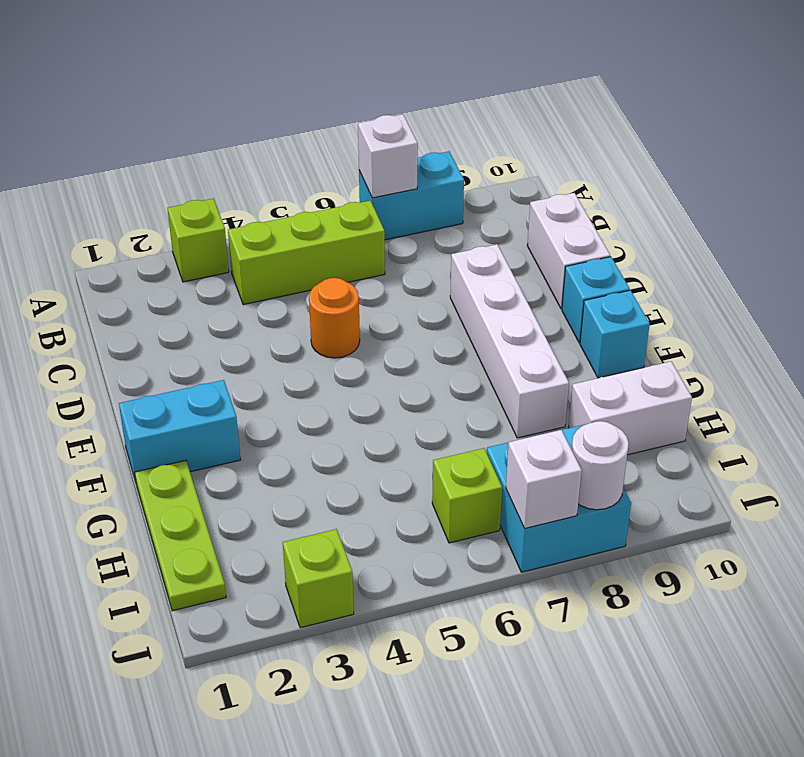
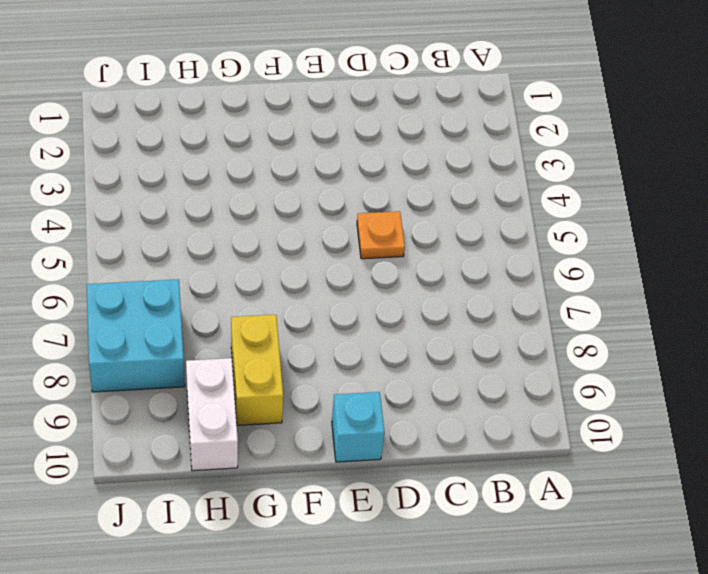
orange plate D5 level 1 -> orange round brick D5 level 1
yellow brick G8:G9 level 1 -> white brick D8:G8 level 1
none -> lime brick A3 level 1
none -> cyan brick A7:A8 level 1
none -> lime brick B4:B6 level 1

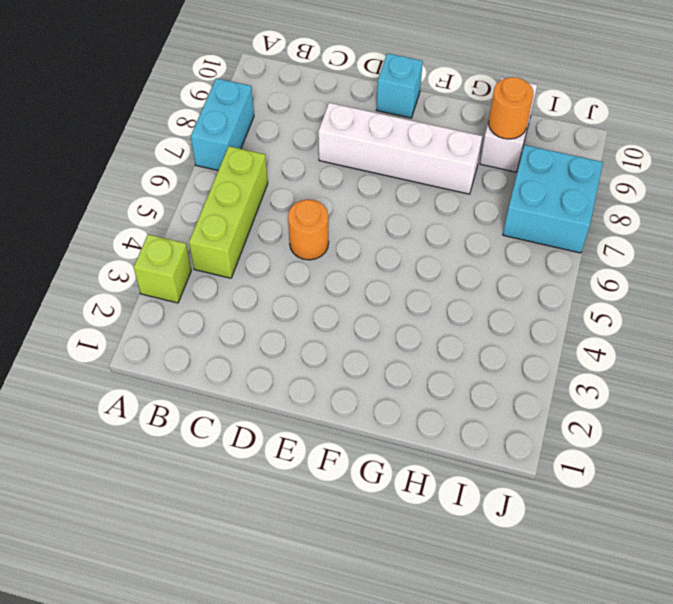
orange round brick H9 level 2 -> none
none -> white brick C10:D10 level 1
none -> cyan brick F1:F2 level 1
none -> cyan brick F10 level 1

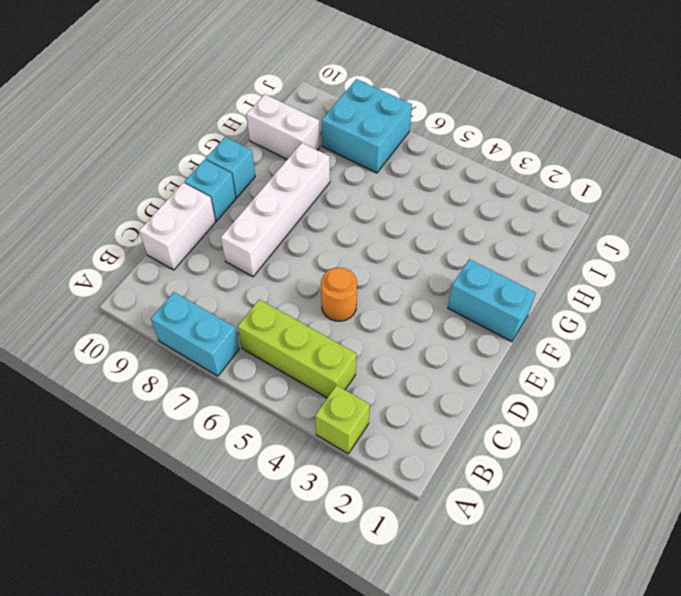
none -> lime plate G1:I1 level 1
none -> lime brick I6 level 1
none -> lime brick J3 level 1

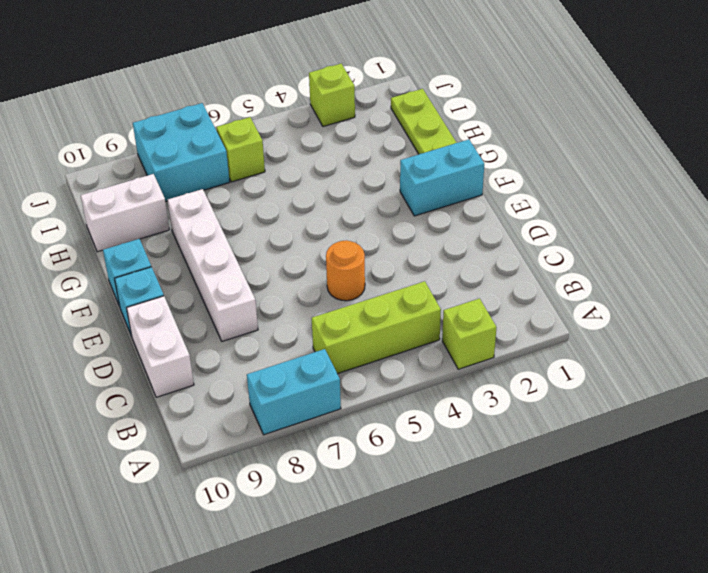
none -> white brick A7 level 2
none -> white brick J7 level 2
none -> white round brick J8 level 2

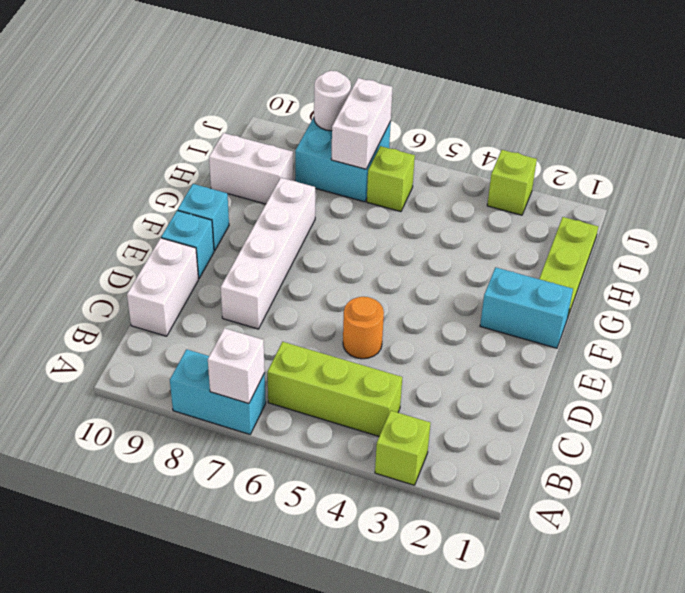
white brick I7:J7 level 2 -> white brick J7 level 2

